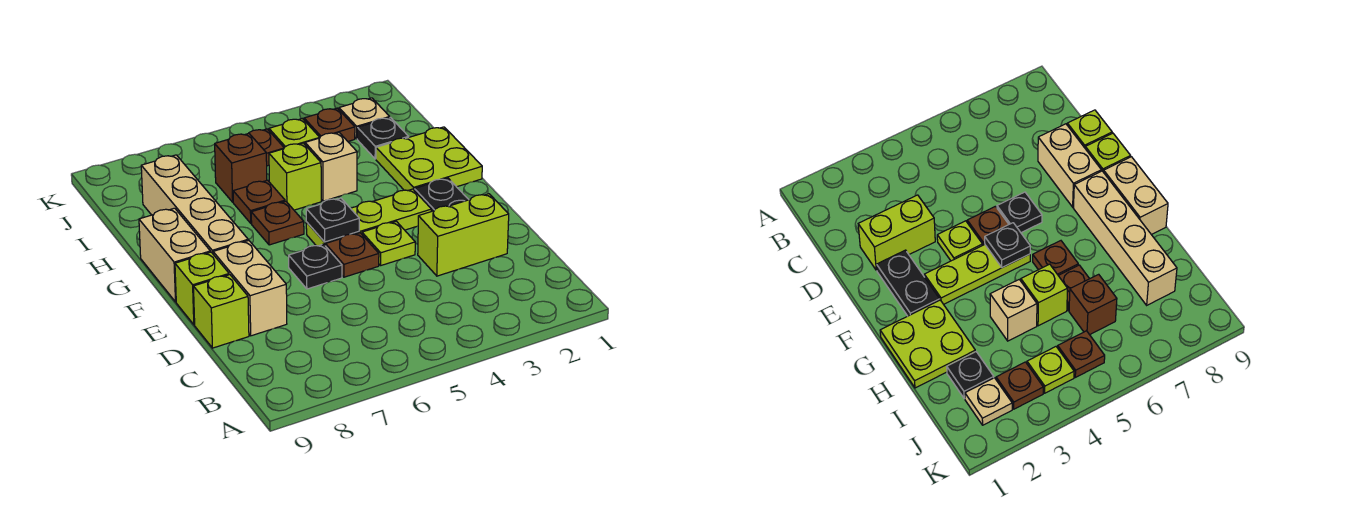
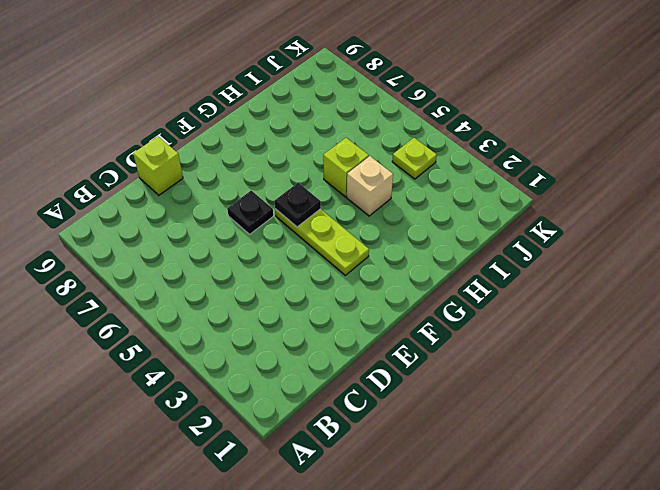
none -> lime brick D2:D3 level 1
none -> tan brick D8:E8 level 1
none -> black plate E2:F2 level 1

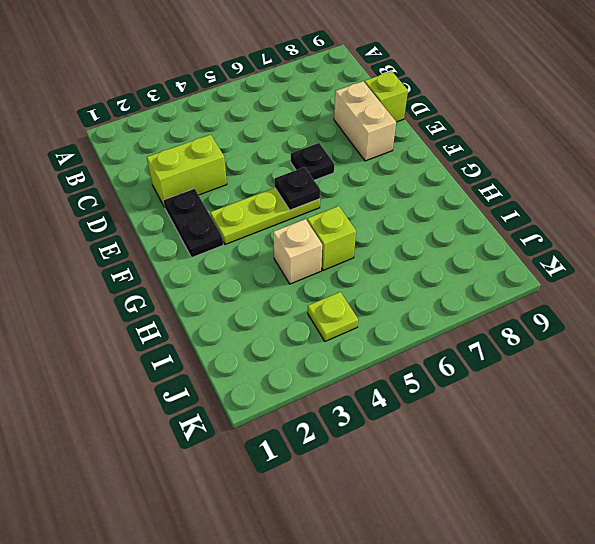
none -> lime plate E4 level 1
none -> brown plate E5 level 1
none -> lime brick E9 level 1

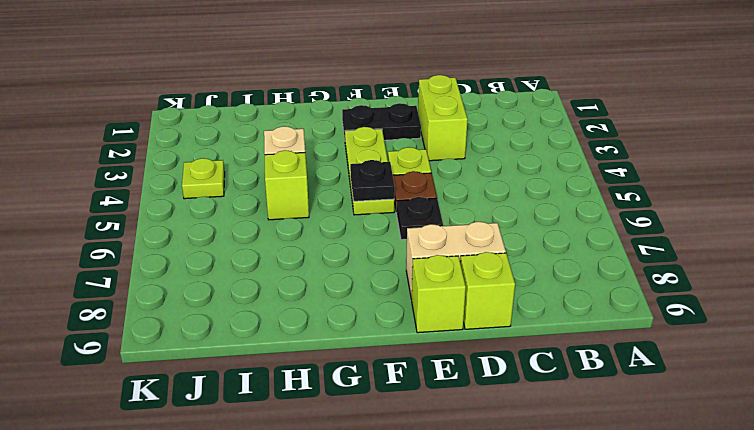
none -> tan brick F8:I8 level 1
none -> tan brick F9:G9 level 1
none -> lime plate G1:H2 level 1

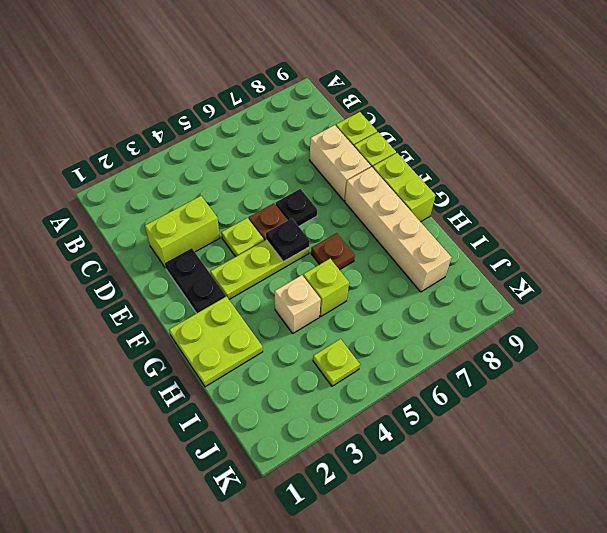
lime brick F9:G9 level 1 -> tan brick F9:G9 level 1
none -> brown plate H6 level 1
none -> black plate I2 level 1
none -> brown brick I6 level 1

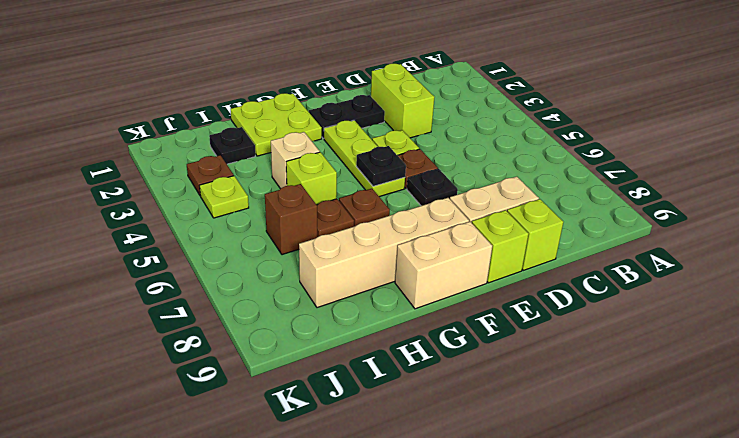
none -> tan plate J2 level 1
none -> brown plate J5 level 1

